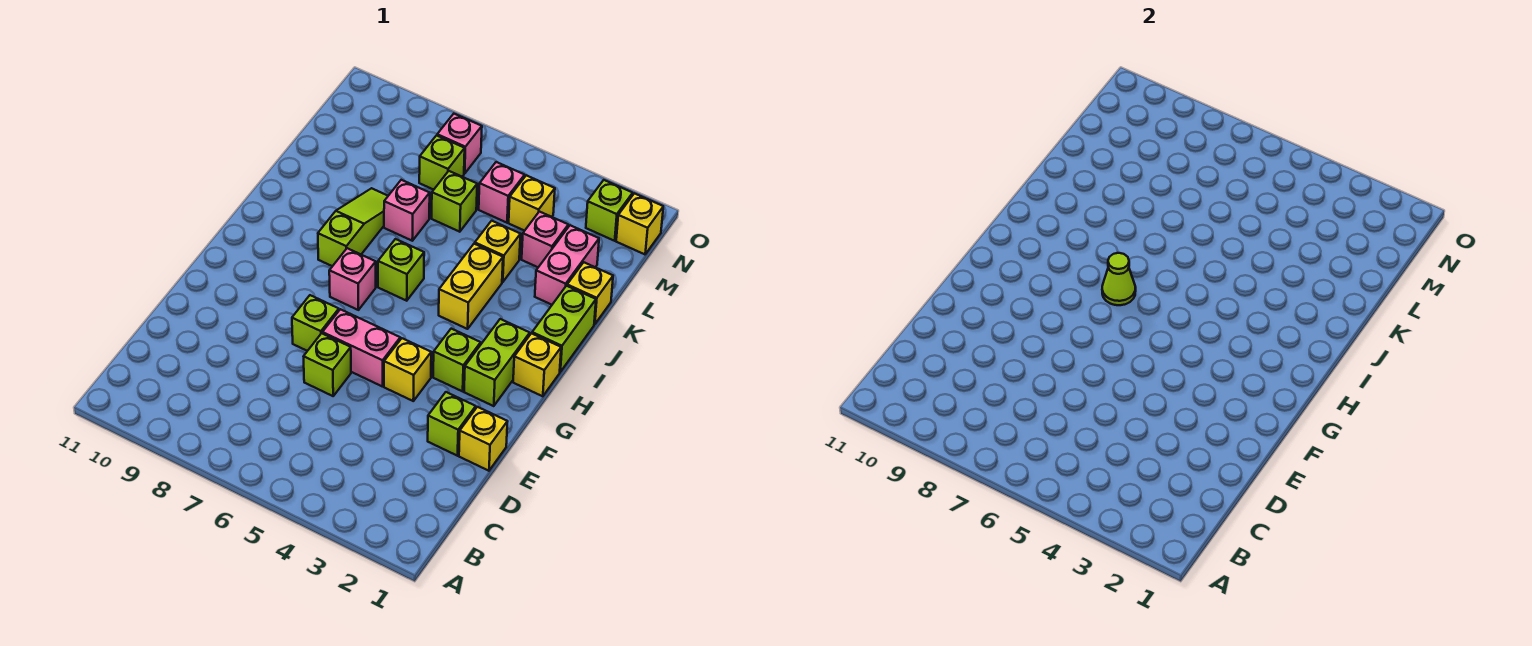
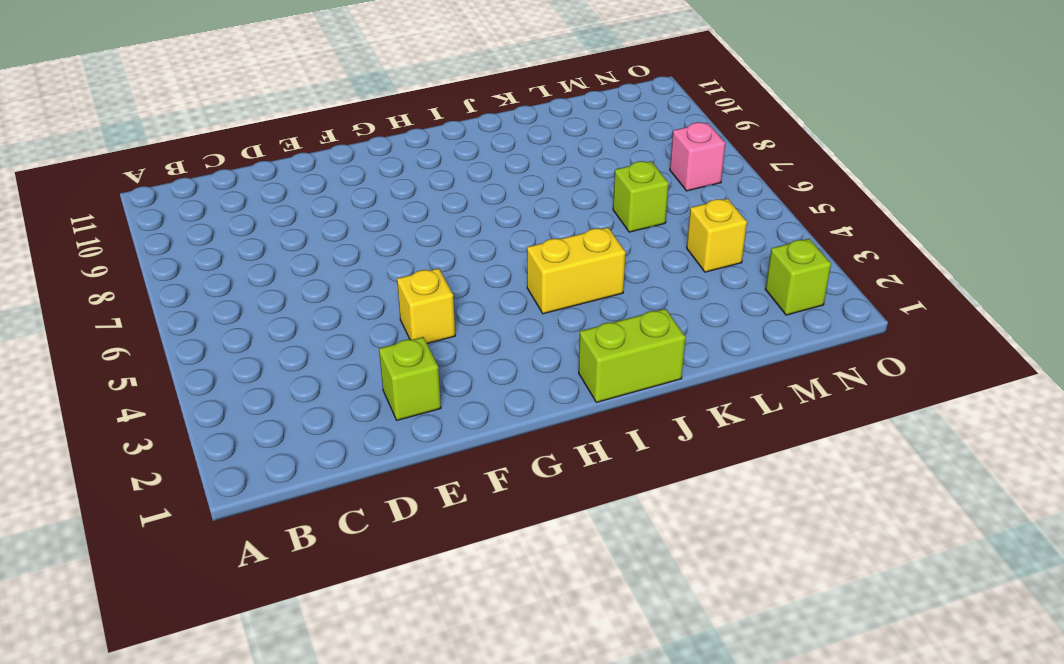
none -> yellow brick E1 level 1
none -> lime brick E6 level 1
none -> pink brick F5:F6 level 1

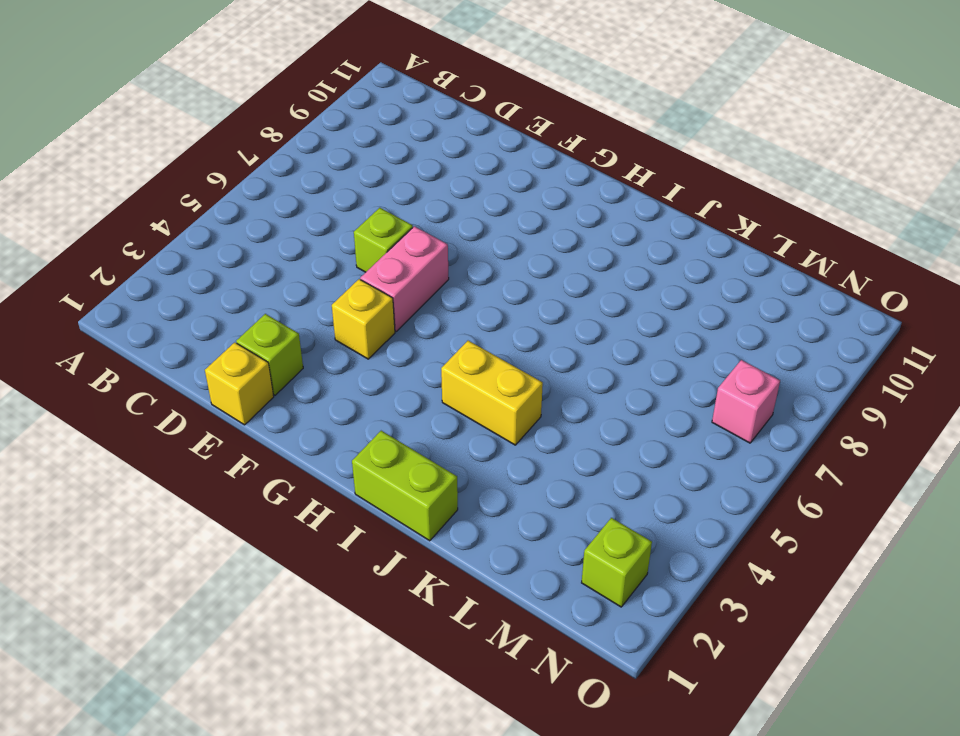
none -> lime brick F7 level 1
none -> lime brick G2:H2 level 1
none -> lime brick G3 level 1

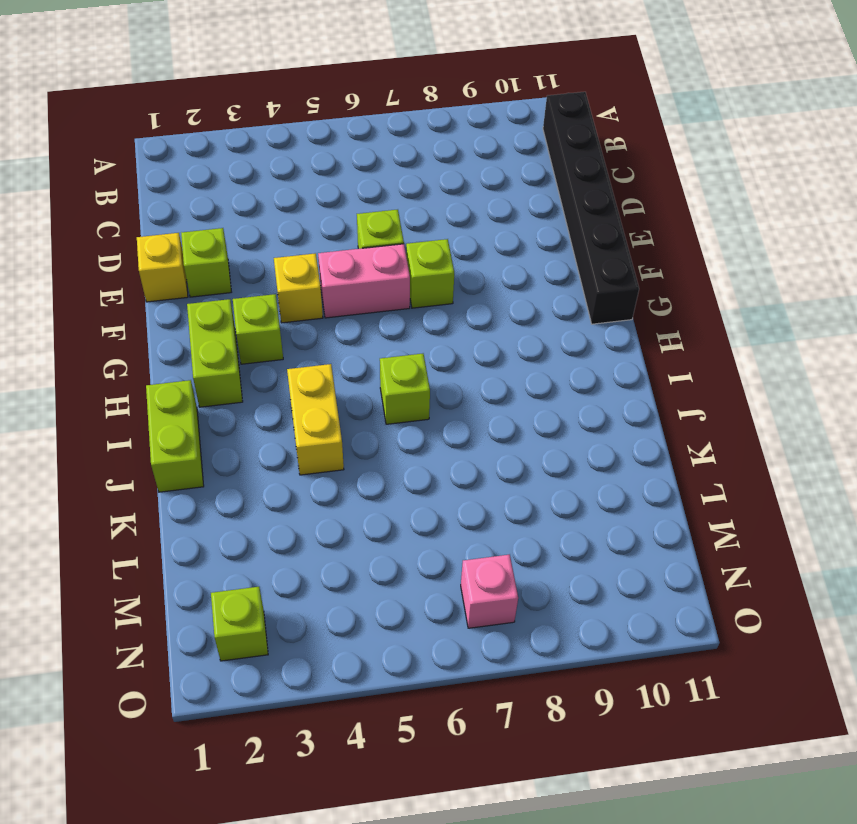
black brick B11:G11 level 1 -> none
none -> yellow brick H1 level 1
none -> pink brick H7 level 1
none -> lime slope I8:K8 level 1 top I

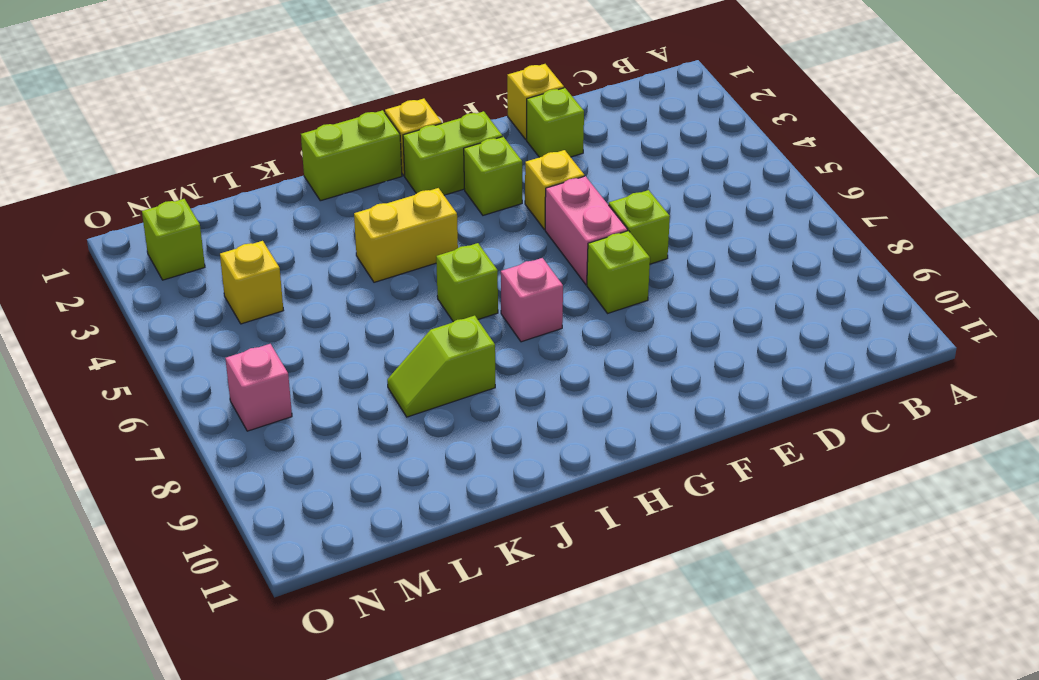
lime slope J8:K8 level 1 top J -> lime slope I8:K8 level 1 top I
none -> yellow brick K1 level 1
none -> pink brick K2:L2 level 1
none -> yellow brick K4 level 1

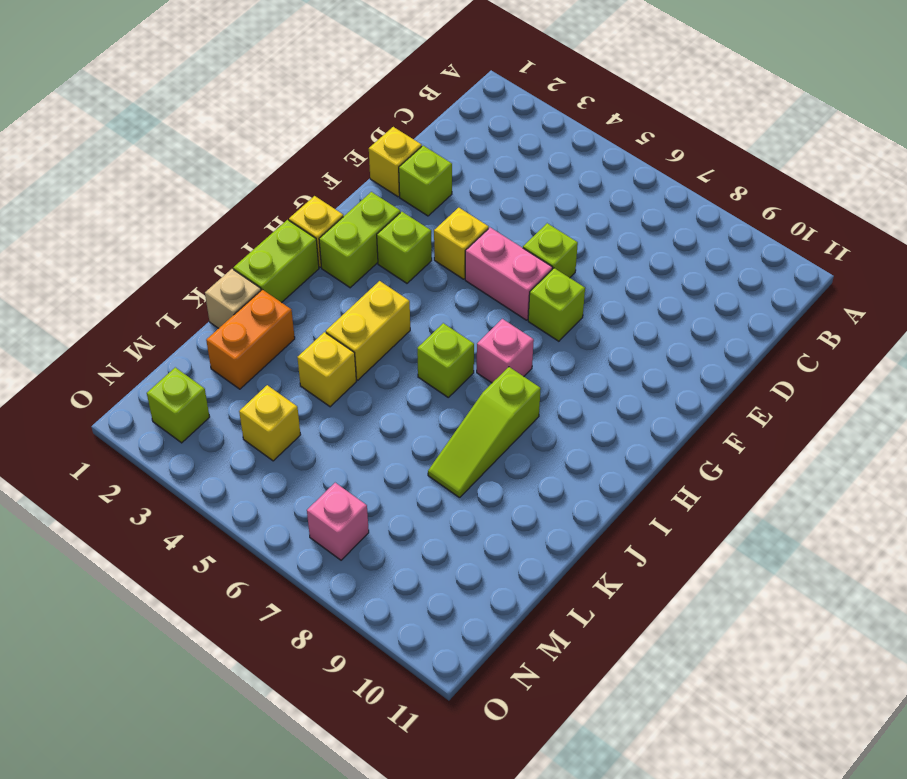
tan brick K1 level 1 -> yellow brick K1 level 1
orange brick K2:L2 level 1 -> pink brick K2:L2 level 1
none -> pink brick K7 level 1
none -> pink brick L3 level 1
none -> lime brick L6 level 1

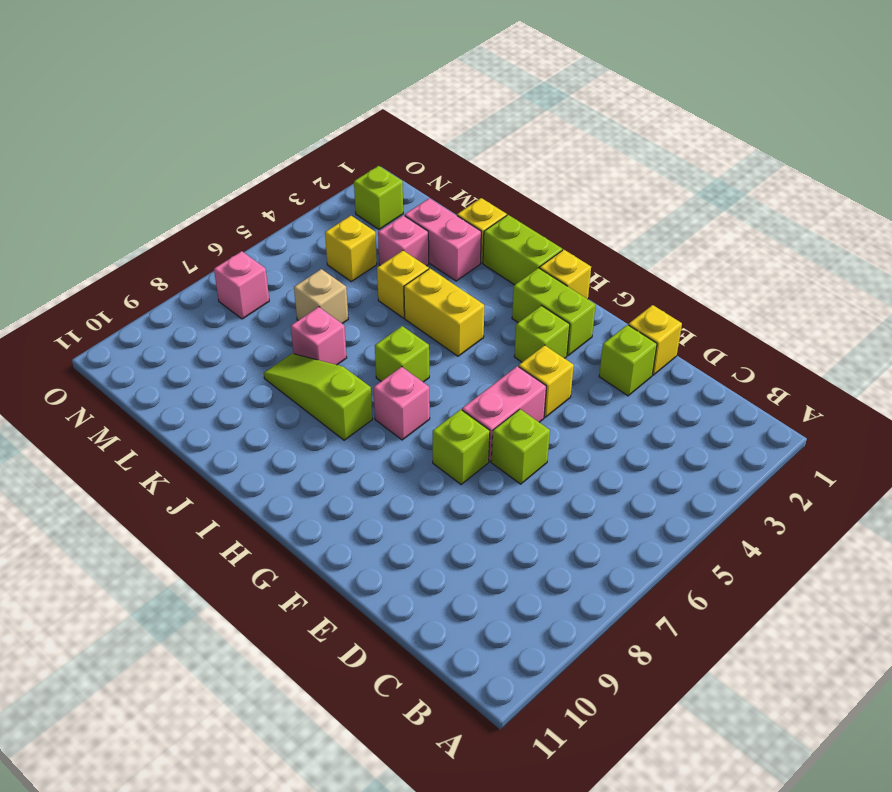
tan brick L6 level 1 -> lime brick L6 level 1
none -> pink brick M5 level 1
none -> lime brick M7 level 1
none -> yellow brick N1 level 1

